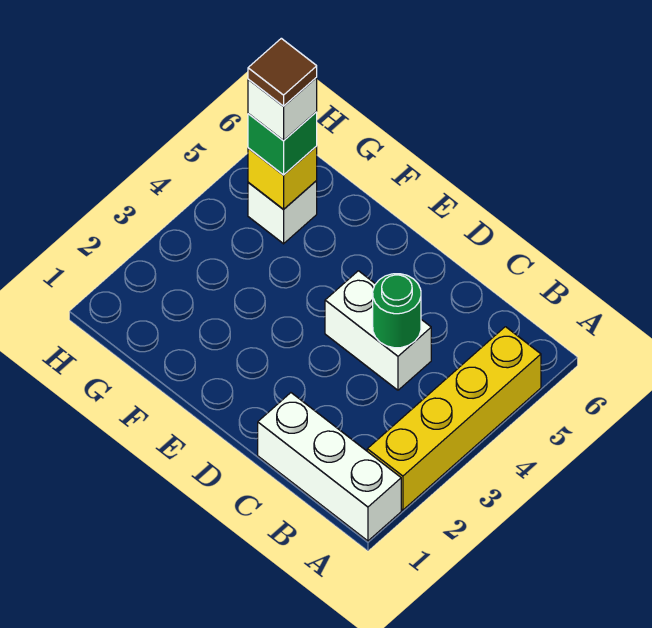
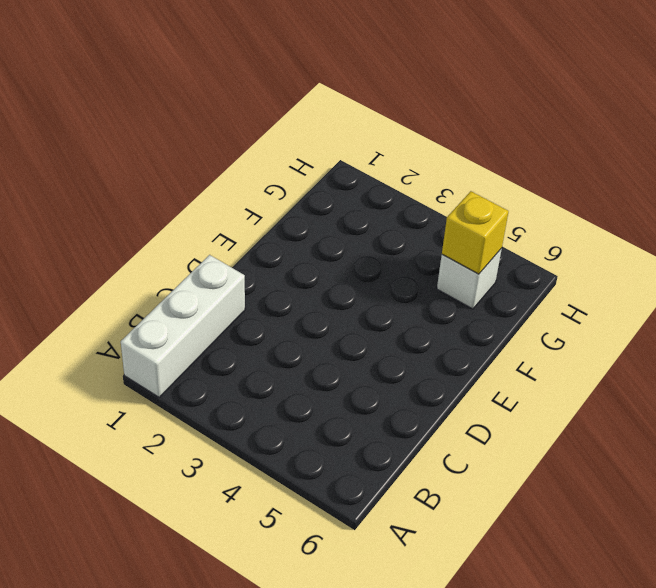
none -> yellow brick A2:A5 level 1
none -> white brick C4:D4 level 1

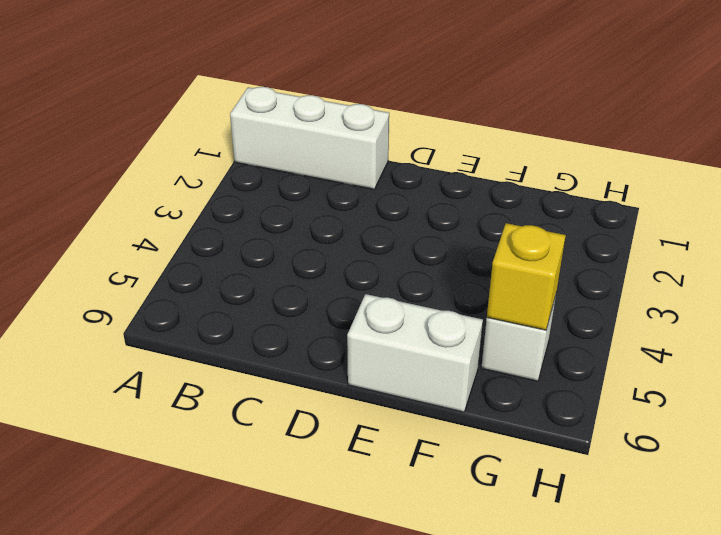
white brick E6:F6 level 1 -> white brick C4:D4 level 1
none -> yellow brick A2:A5 level 1
none -> green round brick C4 level 2

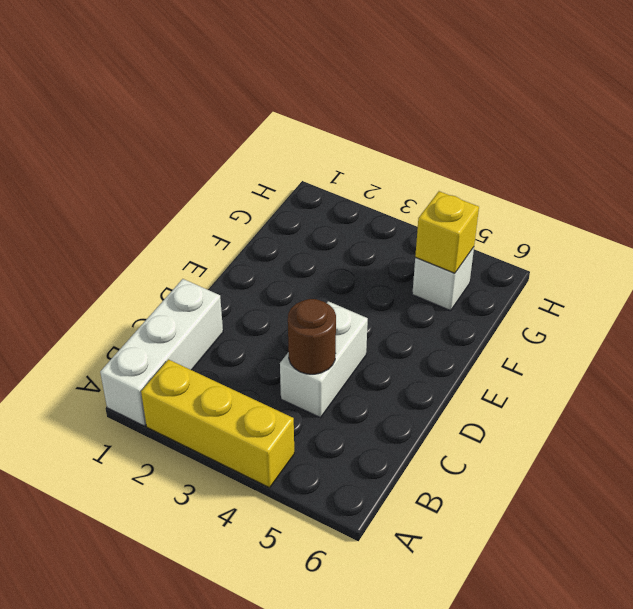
yellow brick A2:A4 level 1 -> yellow brick A2:A5 level 1
brown round brick C4 level 2 -> green round brick C4 level 2
none -> green brick G5 level 3
none -> white brick G5 level 4

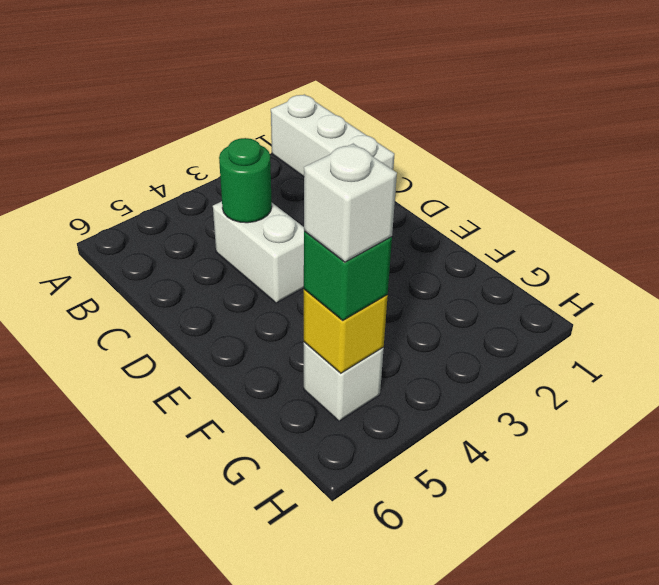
none -> yellow brick A2:A5 level 1
none -> brown tile G5 level 5

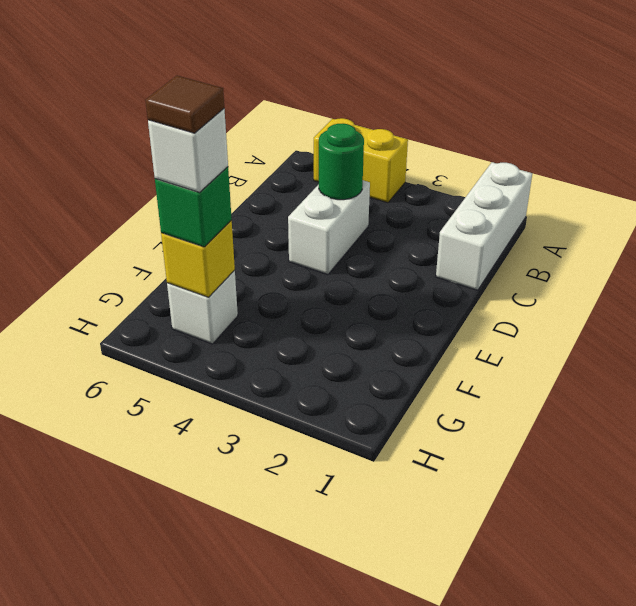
yellow brick A4:A5 level 1 -> yellow brick A2:A5 level 1

